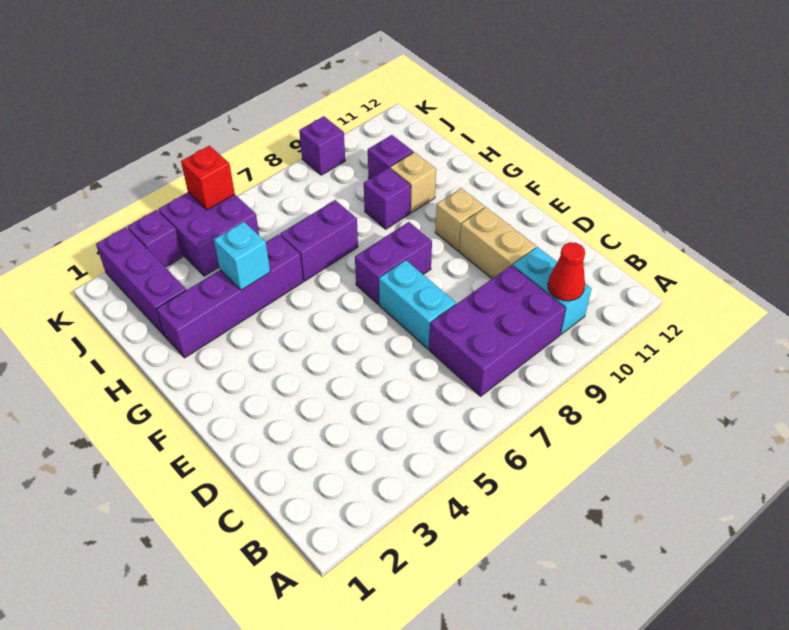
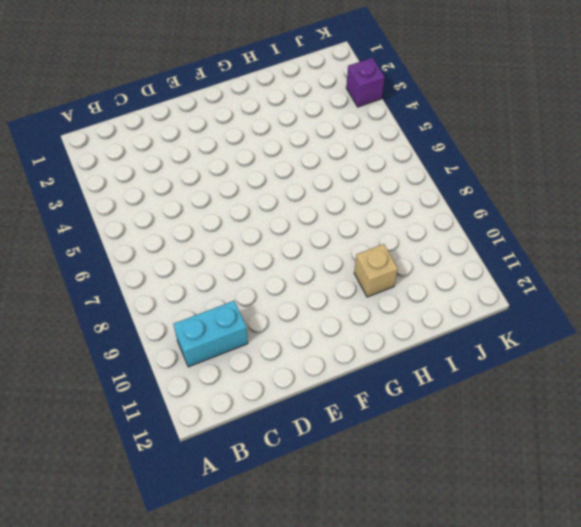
none -> purple brick B7:C9 level 1
none -> cyan brick D7:E7 level 1
none -> tan brick D10:E10 level 1

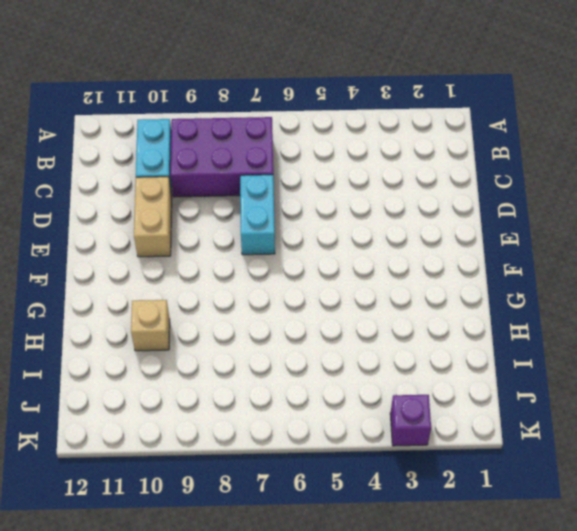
none -> purple brick F7:F8 level 1
none -> tan brick F10 level 1
none -> purple brick H2:H5 level 1

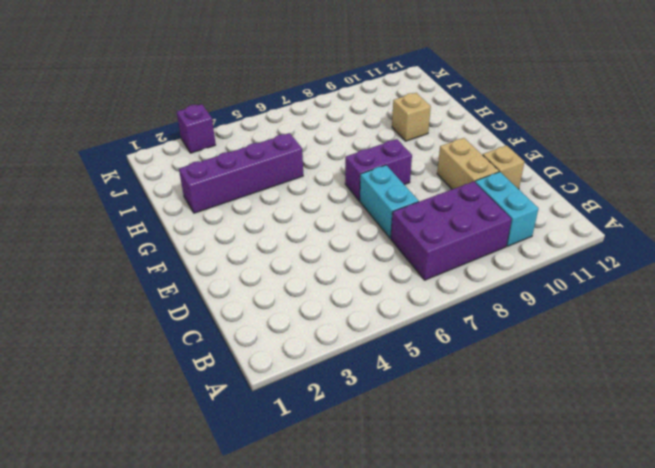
tan brick D11 level 1 -> tan brick F10 level 1
none -> purple brick H6:H7 level 1
none -> purple brick H9 level 1
none -> purple brick I2:K2 level 1

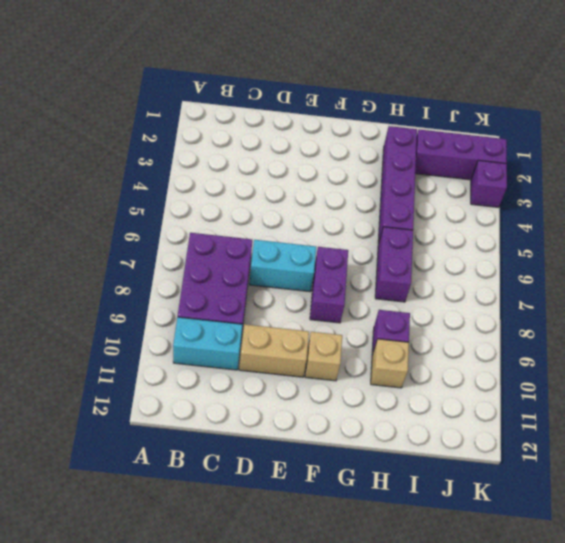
none -> purple brick I10 level 1
none -> purple brick J4:K5 level 1
none -> purple brick K9 level 1

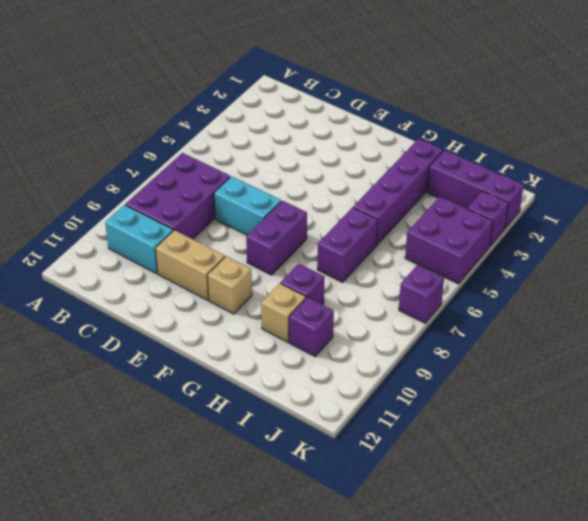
purple brick K7 level 1 -> purple brick K9 level 1
none -> red cone B10 level 2
none -> cyan brick H4 level 2
none -> red brick K5 level 2

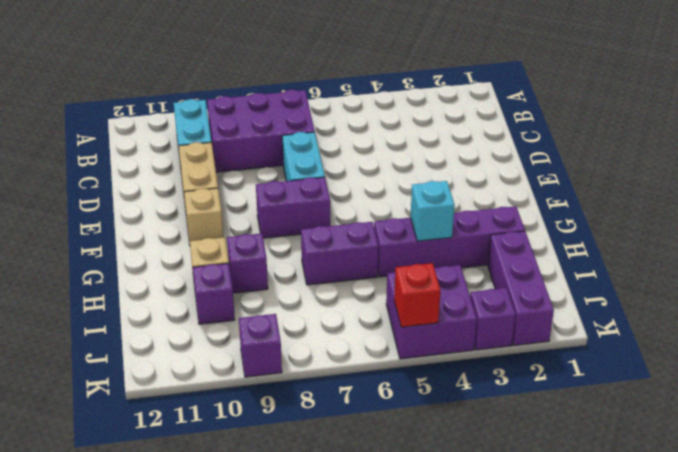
none -> red cone B10 level 2

